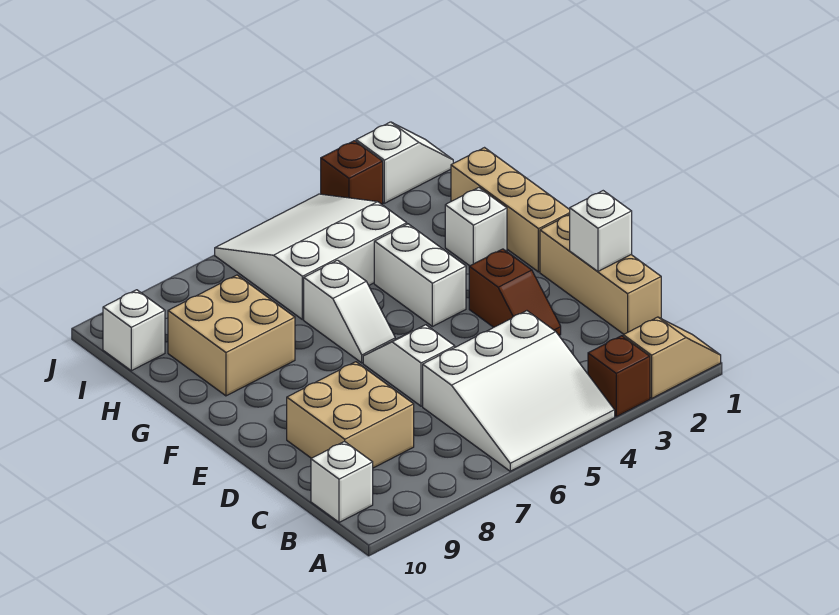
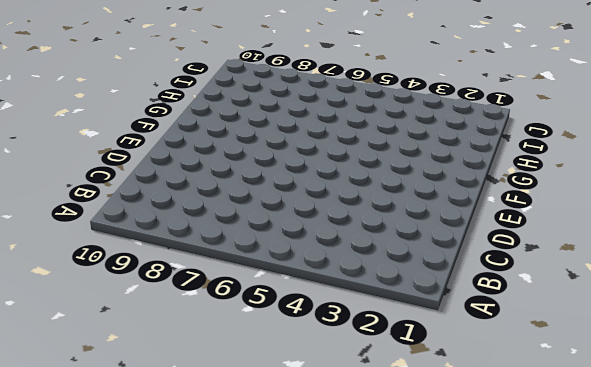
none -> tan slope A1:A2 level 1 top 2
none -> brown brick A3 level 1
none -> white slope A4:C6 level 1 top C

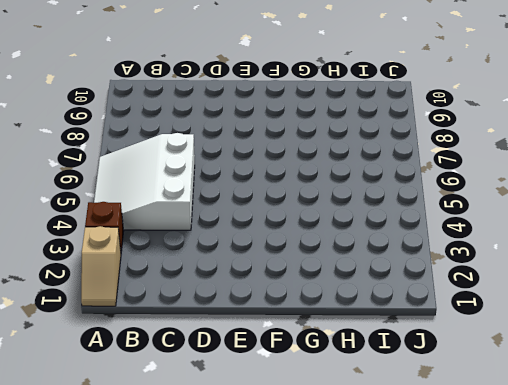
none -> white brick B10 level 1
none -> tan brick C1:E1 level 1
none -> tan brick C8:D9 level 1

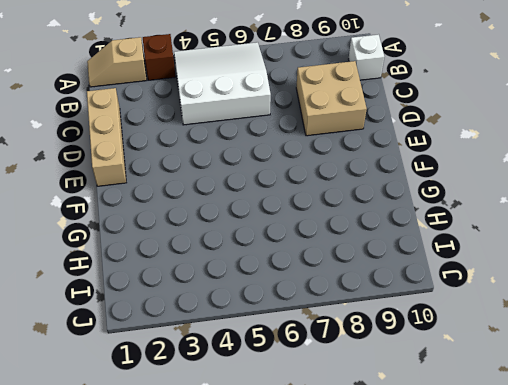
none -> brown slope D3:E3 level 1 top E
none -> white slope D6:E6 level 1 top D
none -> tan brick F1:H1 level 1

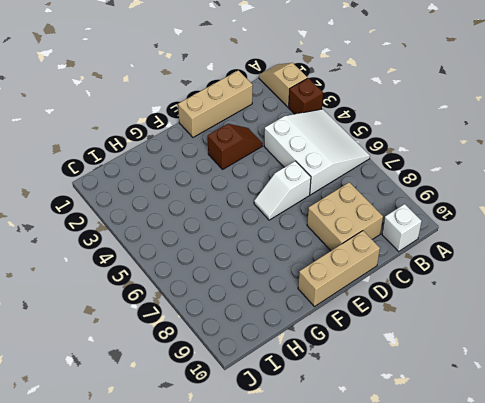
tan brick D10:F10 level 1 -> tan brick F1:H1 level 1
none -> white brick F4:G4 level 1
none -> white slope F6:G6 level 1 top G
none -> white brick G2 level 1

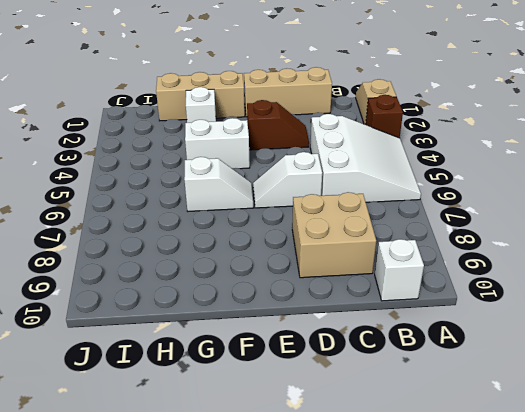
none -> tan brick G8:H9 level 1
none -> white slope H4:J6 level 1 top H
none -> white brick I10 level 1

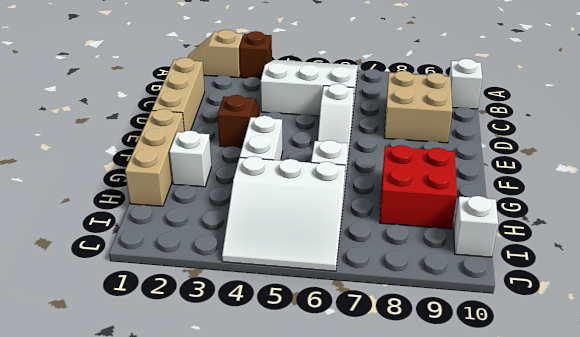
red brick G8:H9 level 1 -> tan brick G8:H9 level 1
none -> white slope J1:J2 level 1 top 2
none -> brown brick J3 level 1
none -> white brick D1 level 2

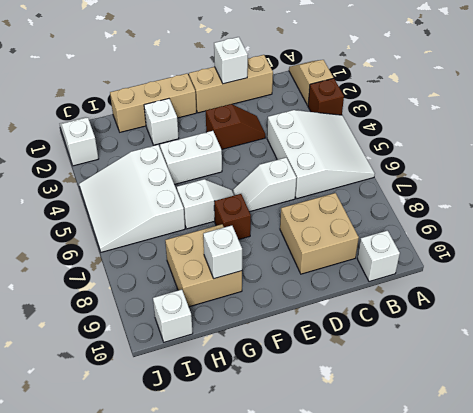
brown brick F7 level 1 -> brown brick J3 level 1
white brick G9 level 2 -> none

